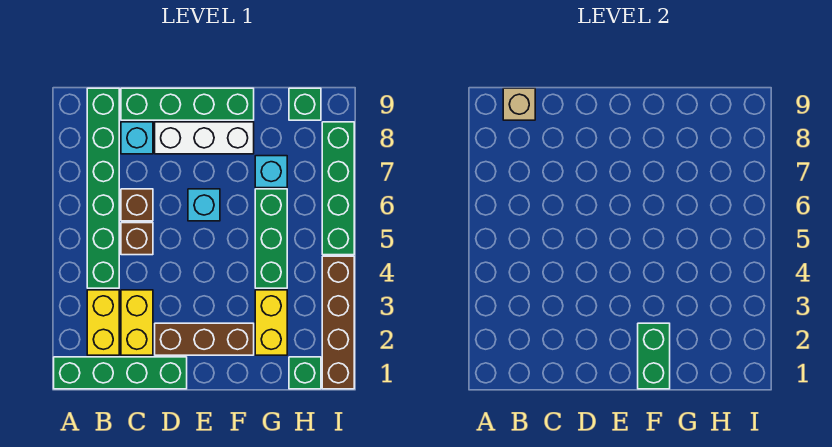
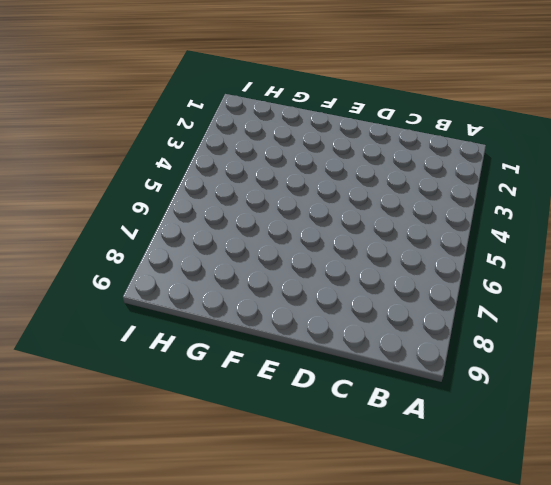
none -> green brick A1:D1 level 1
none -> yellow brick B2:B3 level 1
none -> green brick B4:B9 level 1

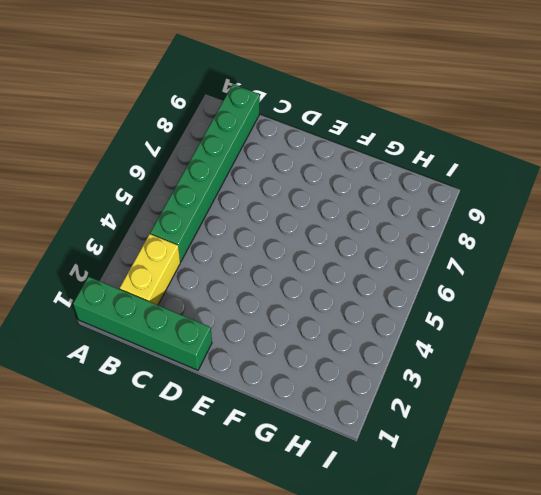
none -> yellow brick C2:C3 level 1
none -> brown brick C5 level 1
none -> brown brick C6 level 1

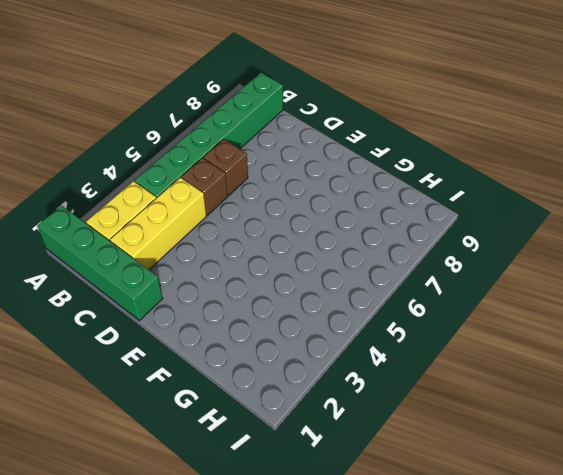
yellow brick C2:C4 level 1 -> yellow brick C2:C3 level 1
none -> cyan brick C8 level 1
none -> green brick C9:F9 level 1
none -> brown brick D2:F2 level 1

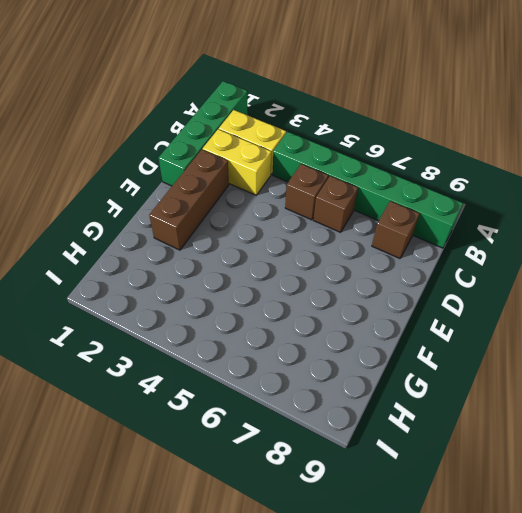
brown brick C8 level 1 -> cyan brick C8 level 1
none -> green brick C9:F9 level 1
none -> white brick D8:F8 level 1
none -> cyan brick E6 level 1

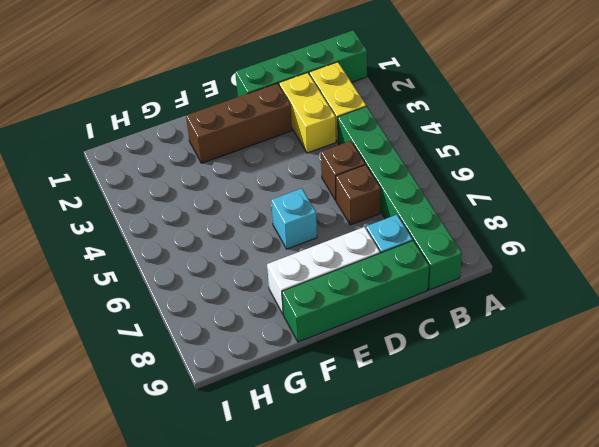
none -> yellow brick G2:G3 level 1
none -> green brick G4:G6 level 1
none -> cyan brick G7 level 1

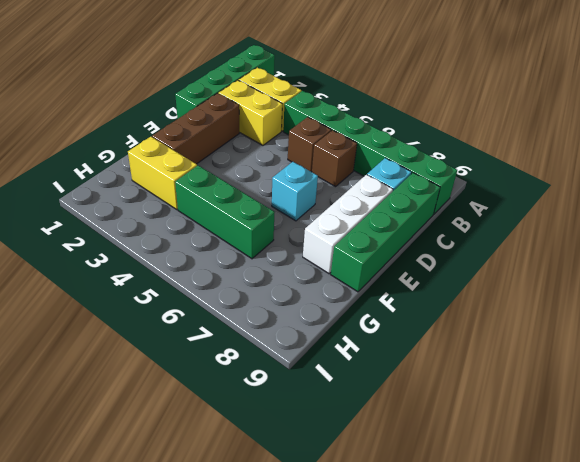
none -> cyan brick G7 level 1
none -> green brick H1 level 1
none -> green brick H9 level 1

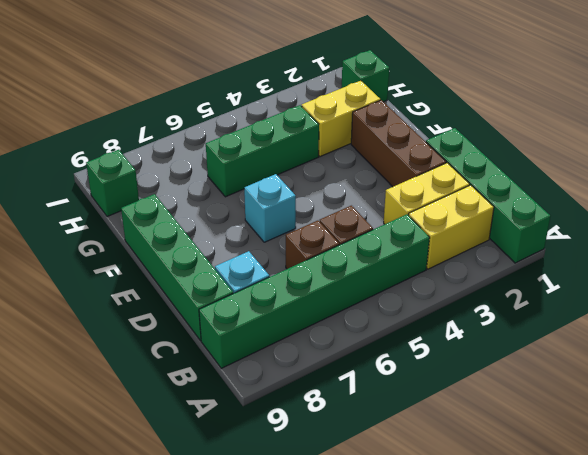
none -> white brick D8:F8 level 1
none -> cyan brick G7 level 1
none -> brown brick I1:I4 level 1

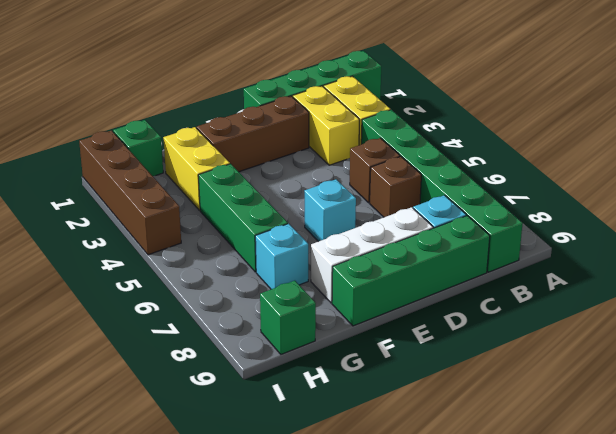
none -> green brick I5:I8 level 1
none -> tan brick B9 level 2
none -> green brick F1:F2 level 2

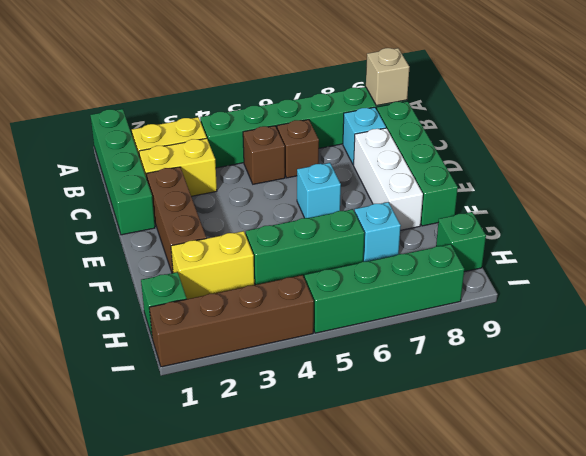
none -> green brick F1:F2 level 2

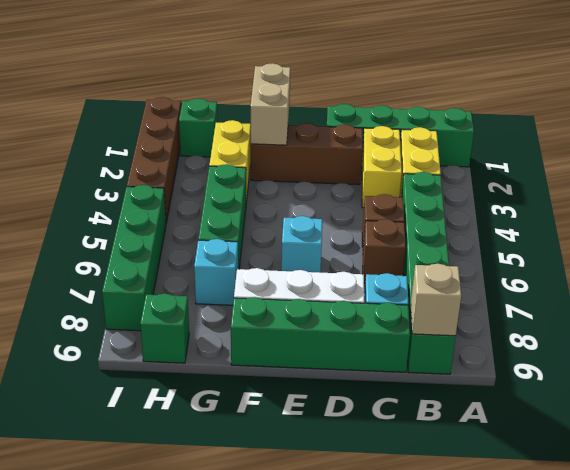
tan brick F1:F2 level 2 -> green brick F1:F2 level 2

